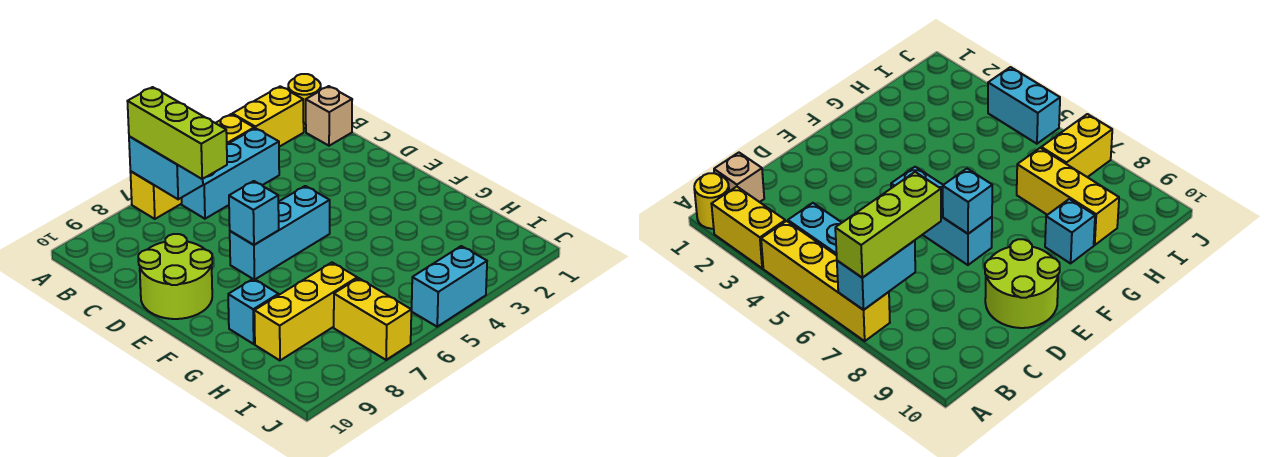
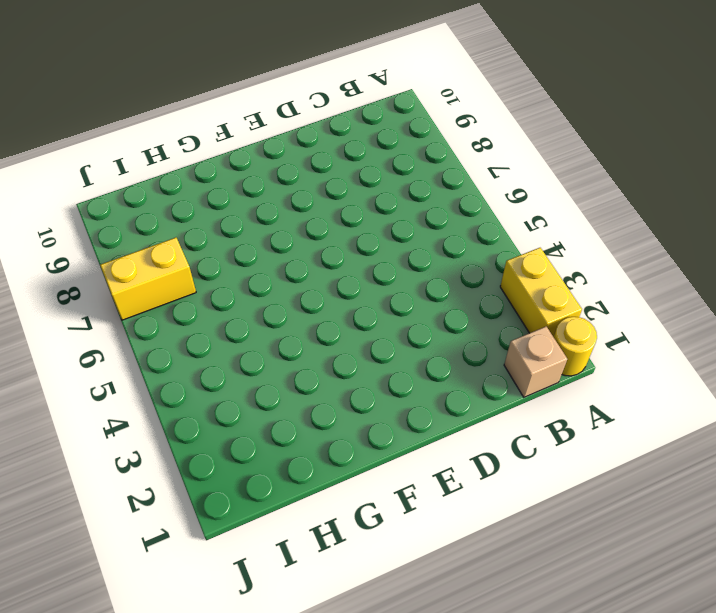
none -> yellow brick A4:A7 level 1
none -> cyan brick B4:B6 level 1
none -> lime round brick D9:E10 level 1

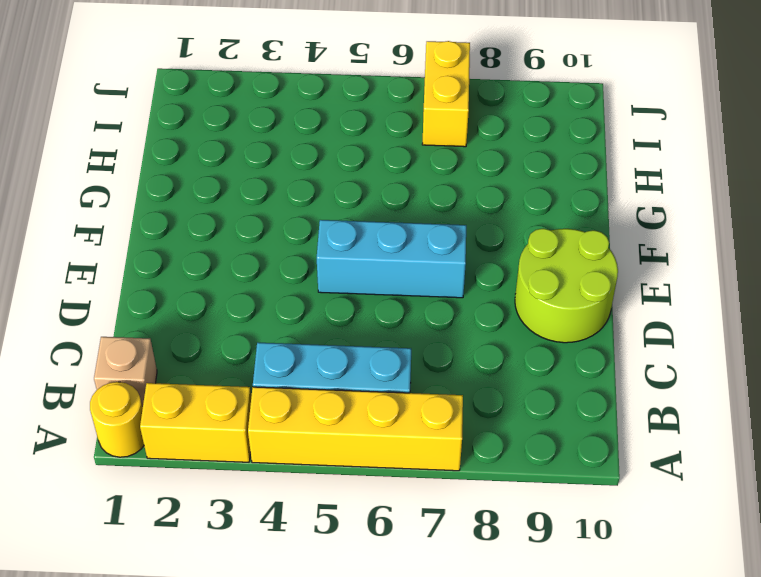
none -> cyan brick G9 level 1
none -> yellow brick H7:H9 level 1
none -> cyan brick J4:J5 level 1

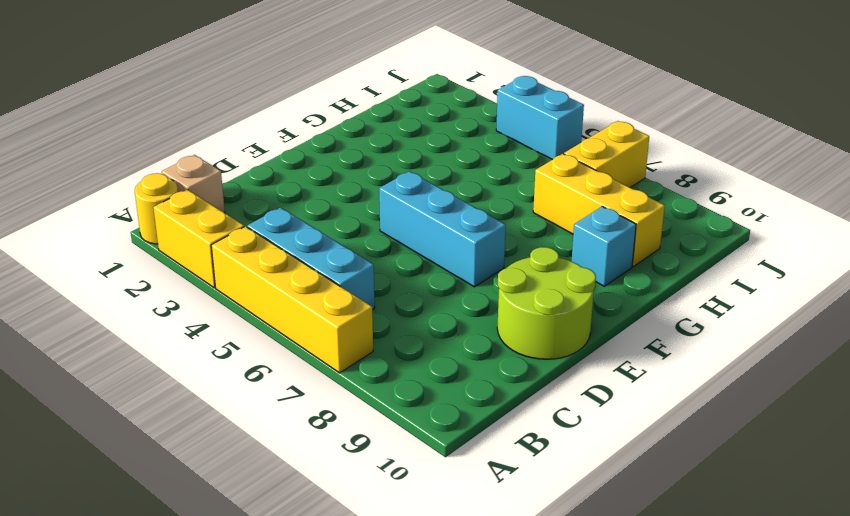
none -> cyan brick A7:B7 level 2
none -> cyan brick E7 level 2
none -> lime brick A7:C7 level 3

